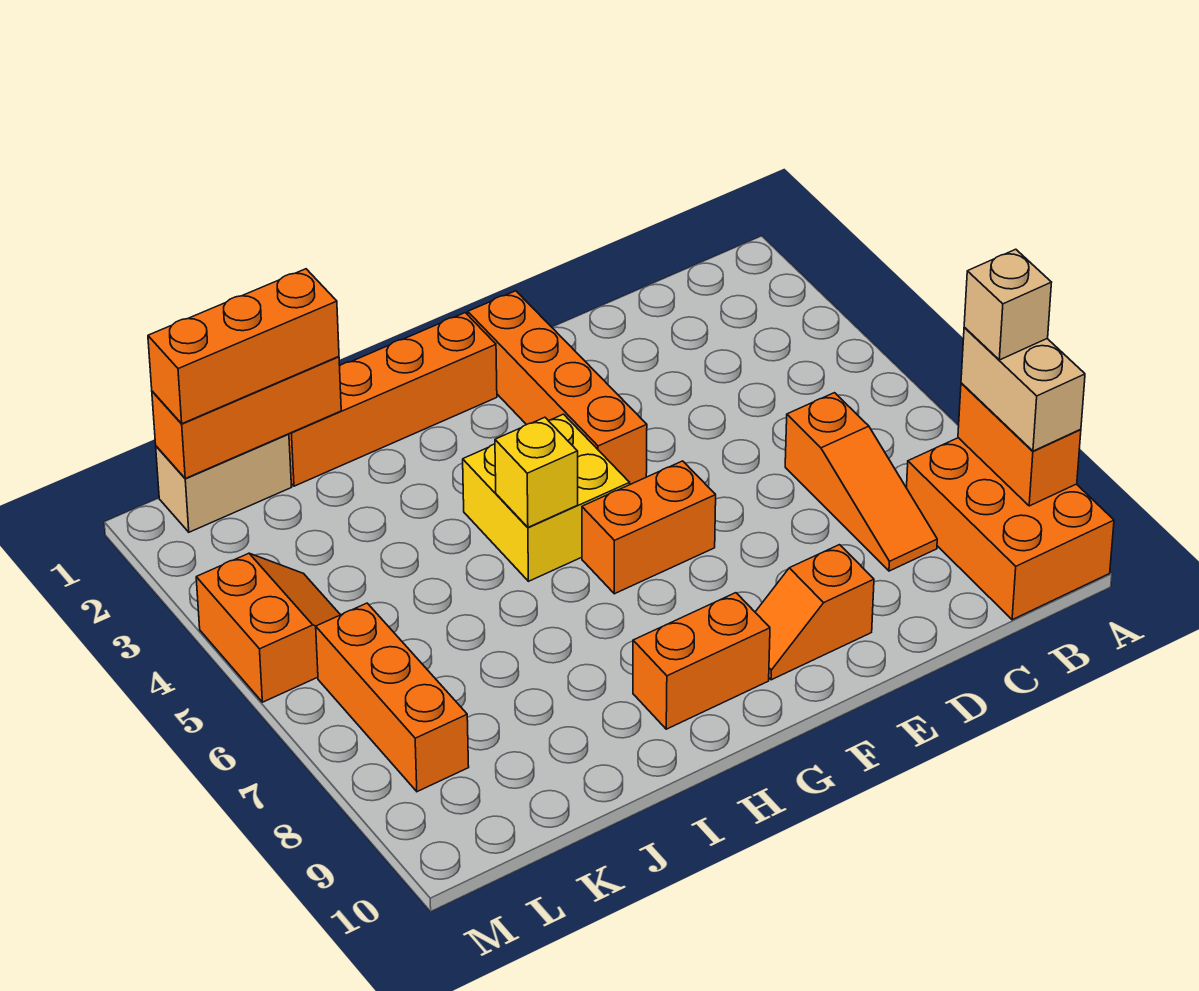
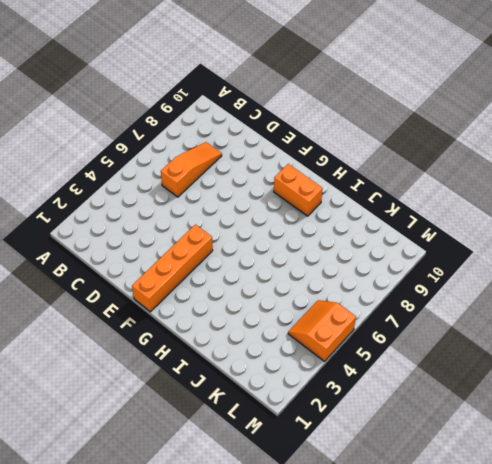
none -> orange brick A8:B10 level 1
none -> orange slope E9:F9 level 1 top E
none -> orange brick F6:G6 level 1

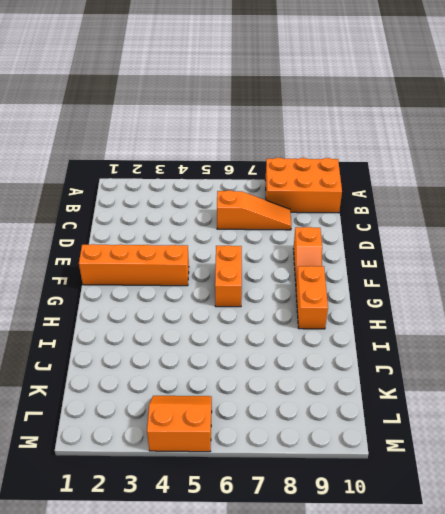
none -> orange brick G1:J1 level 1
none -> yellow brick G4:H5 level 1
none -> tan brick K1:L1 level 1

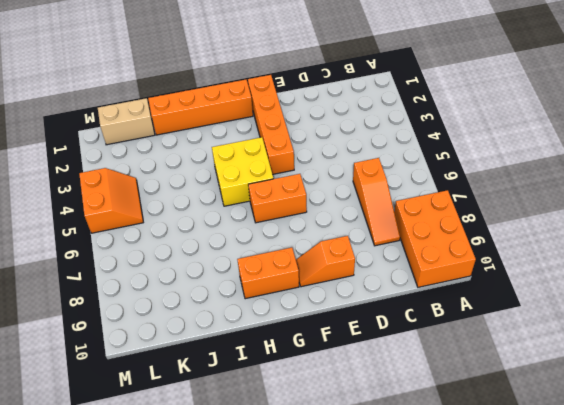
none -> orange brick L6:L8 level 1
none -> orange brick A8:A9 level 2
none -> yellow brick H5 level 2

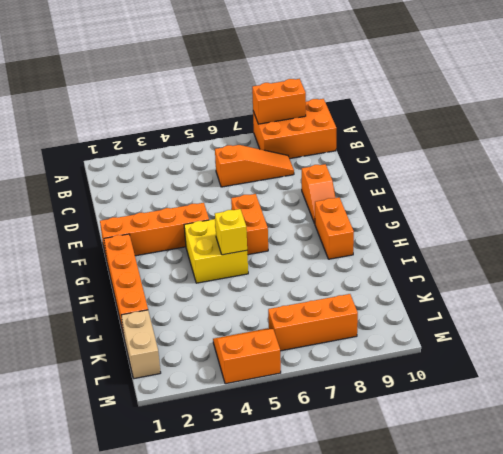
none -> orange brick J1:L1 level 2
none -> tan brick A8:A9 level 3
none -> orange brick J1:L1 level 3

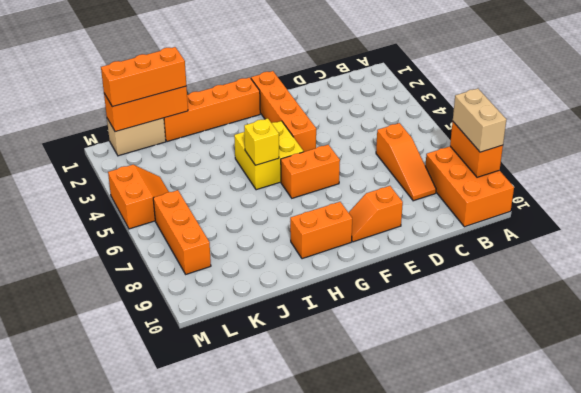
none -> tan brick A8 level 4

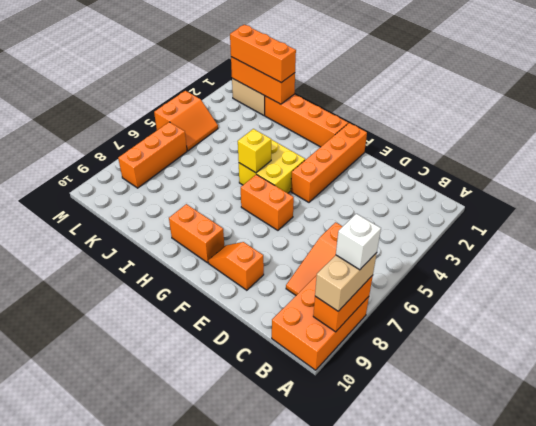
white brick A8 level 4 -> tan brick A8 level 4

